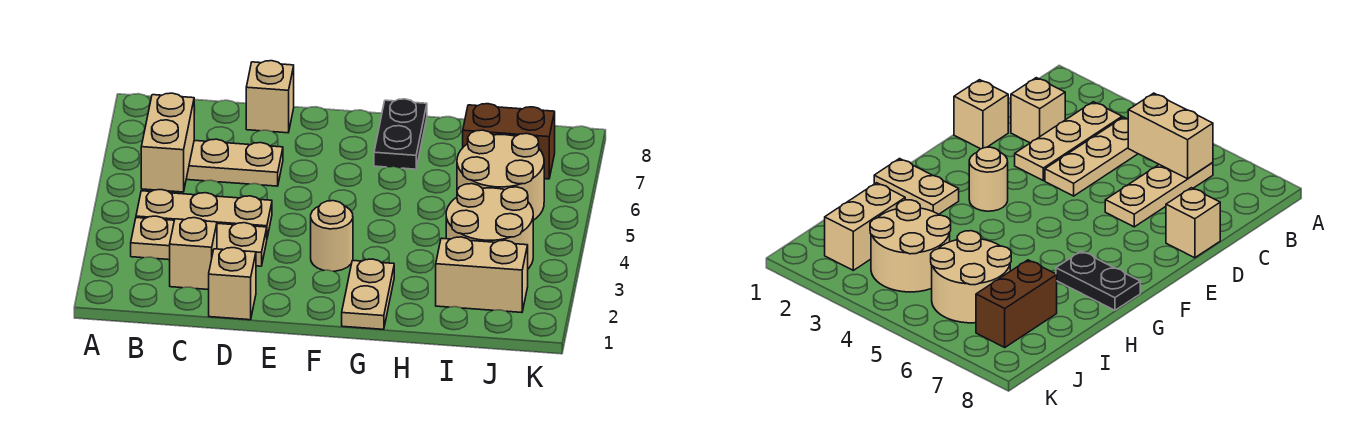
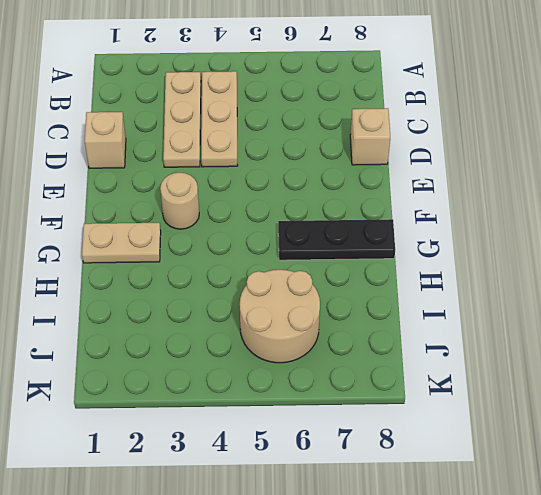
black plate G6:G8 level 1 -> black plate G7:G8 level 1
none -> tan plate B6:D6 level 1
none -> tan brick C2 level 1
none -> tan brick I2:J2 level 1

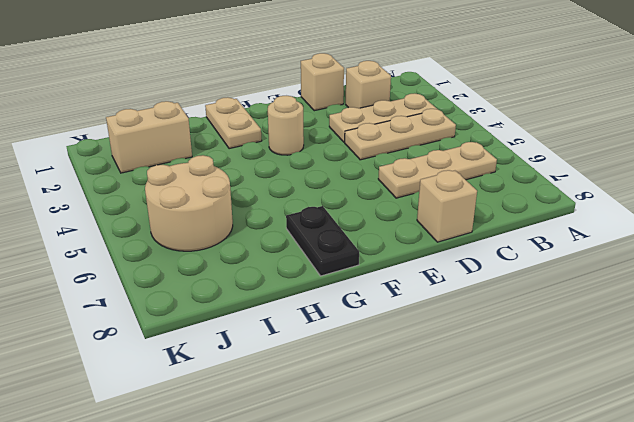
none -> tan round brick I3:J4 level 1
none -> brown brick I7:J7 level 1
none -> tan brick B5:B6 level 2

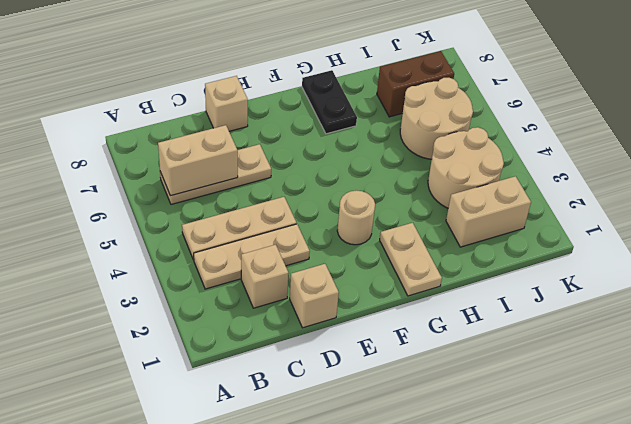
tan brick B6:C6 level 2 -> tan brick B5:B6 level 2

